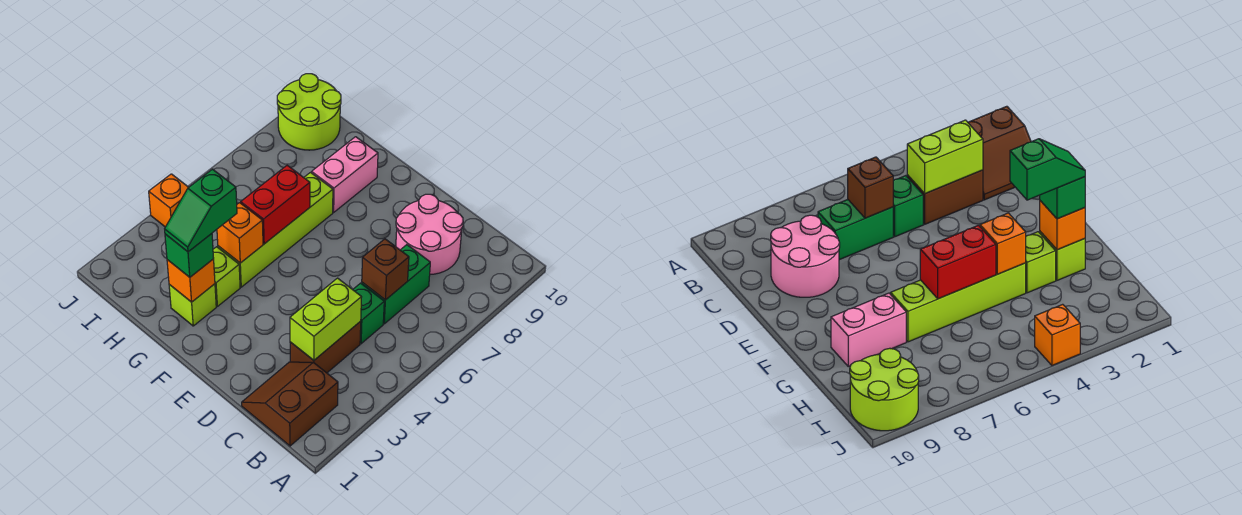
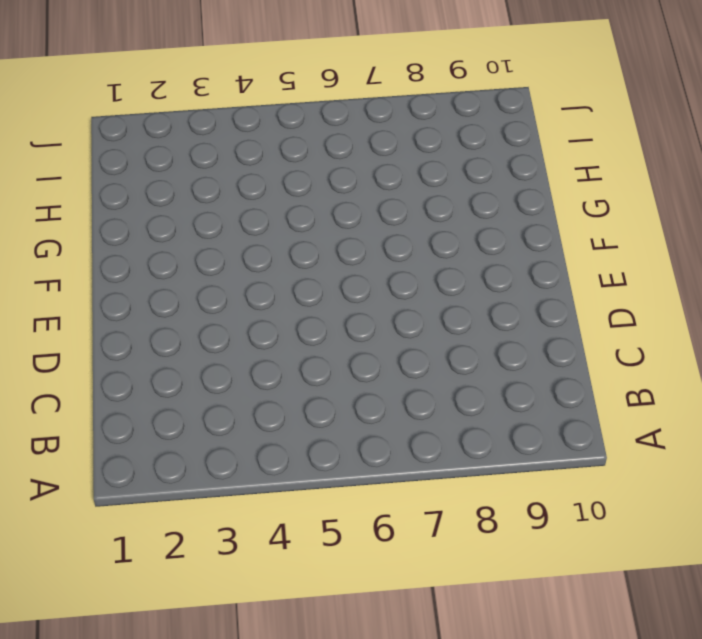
none -> brown slope B1:C2 level 1 top B
none -> brown brick C3:C4 level 1
none -> green brick C5 level 1

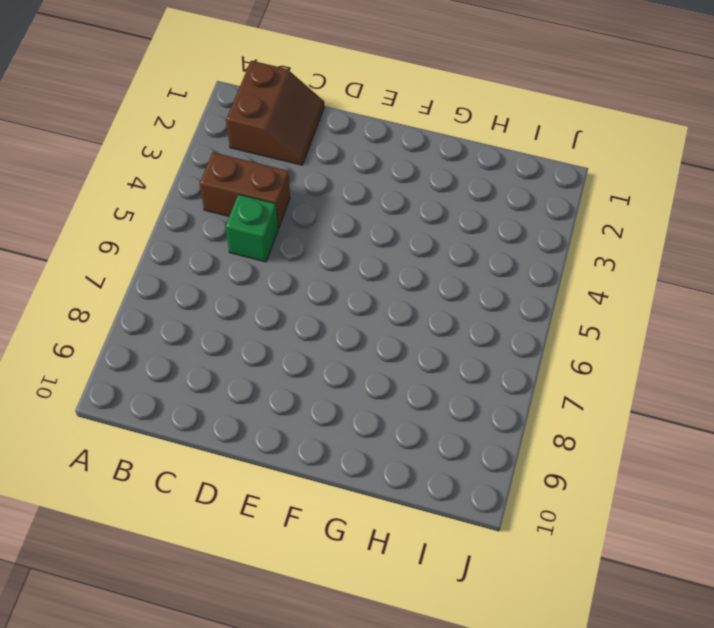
brown brick B4:C4 level 1 -> brown brick C3:C4 level 1
none -> green brick C6:C7 level 1
none -> pink round brick C8:D9 level 1
none -> lime brick G2 level 1

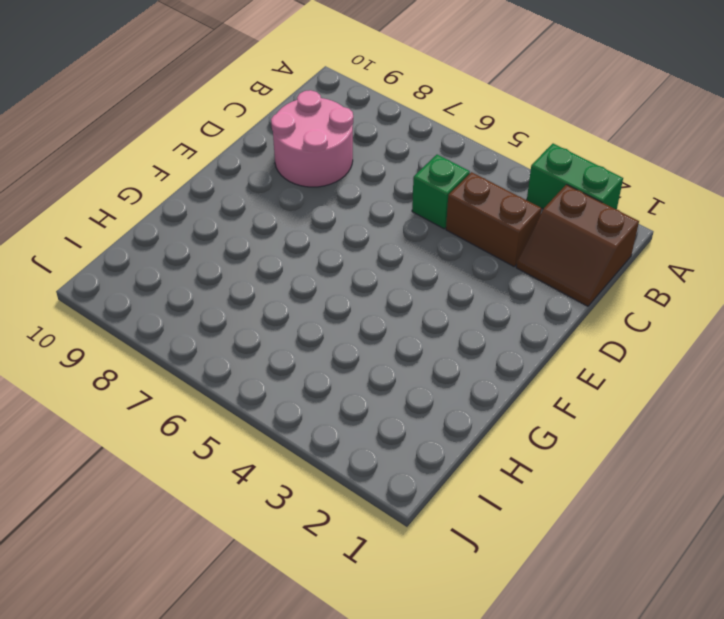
green brick A2:A3 level 1 -> green brick C6:C7 level 1
none -> lime brick G2 level 1
none -> lime brick G3 level 1
none -> lime brick G4:G7 level 1

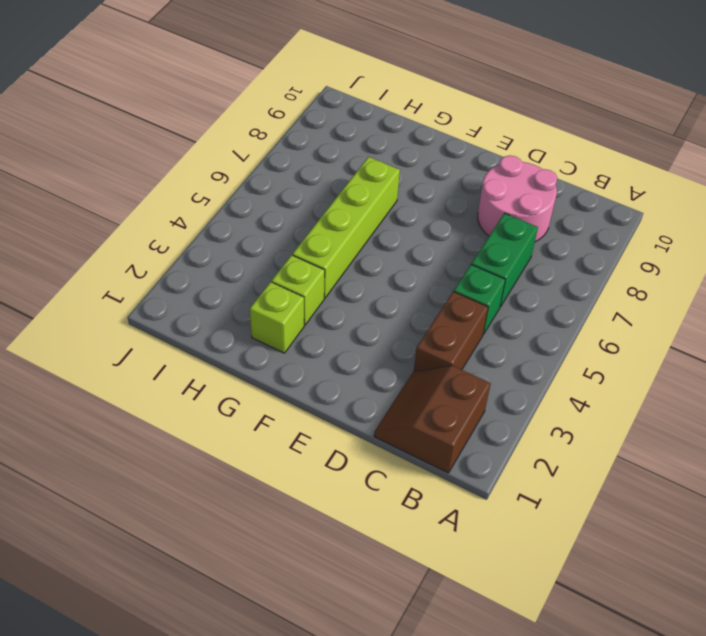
none -> pink brick G8:G9 level 1
none -> lime round brick I9:J10 level 1
none -> orange brick J4 level 1

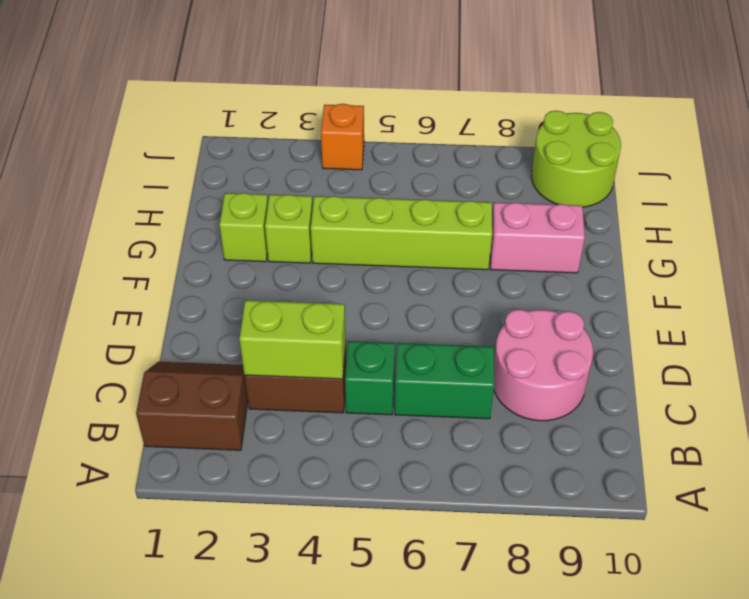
none -> brown brick C6 level 2
none -> orange brick G2 level 2
none -> orange brick G4 level 2

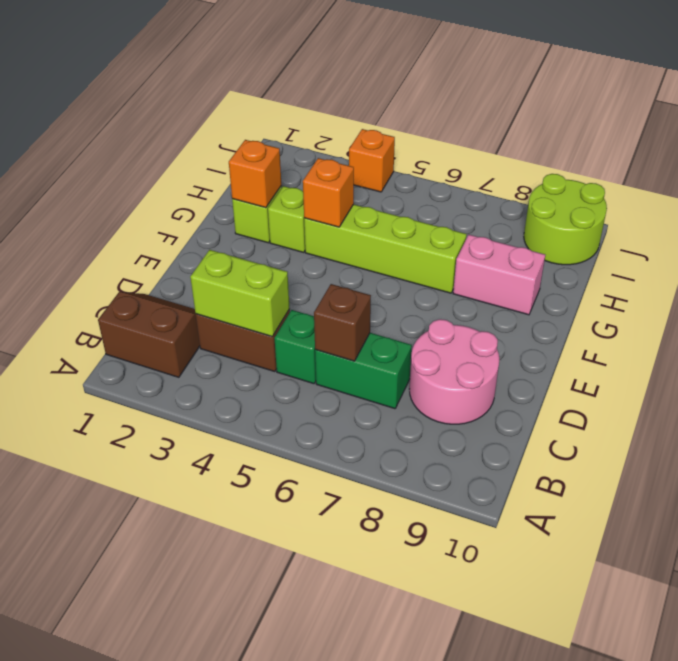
none -> red brick G5:G6 level 2
none -> green brick G2 level 3
none -> green slope G2:G3 level 4 top 3

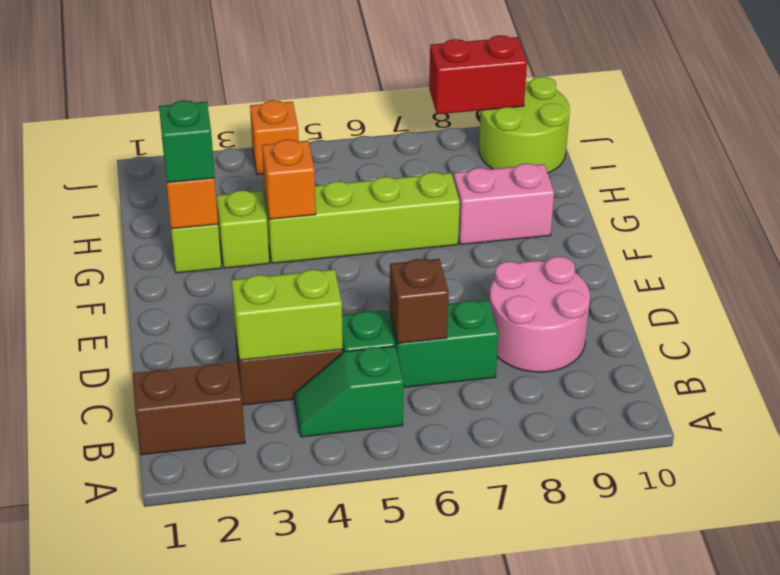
green slope B4:B5 level 1 top 5 -> green slope G2:G3 level 4 top 3
red brick J8:J9 level 2 -> red brick G5:G6 level 2

